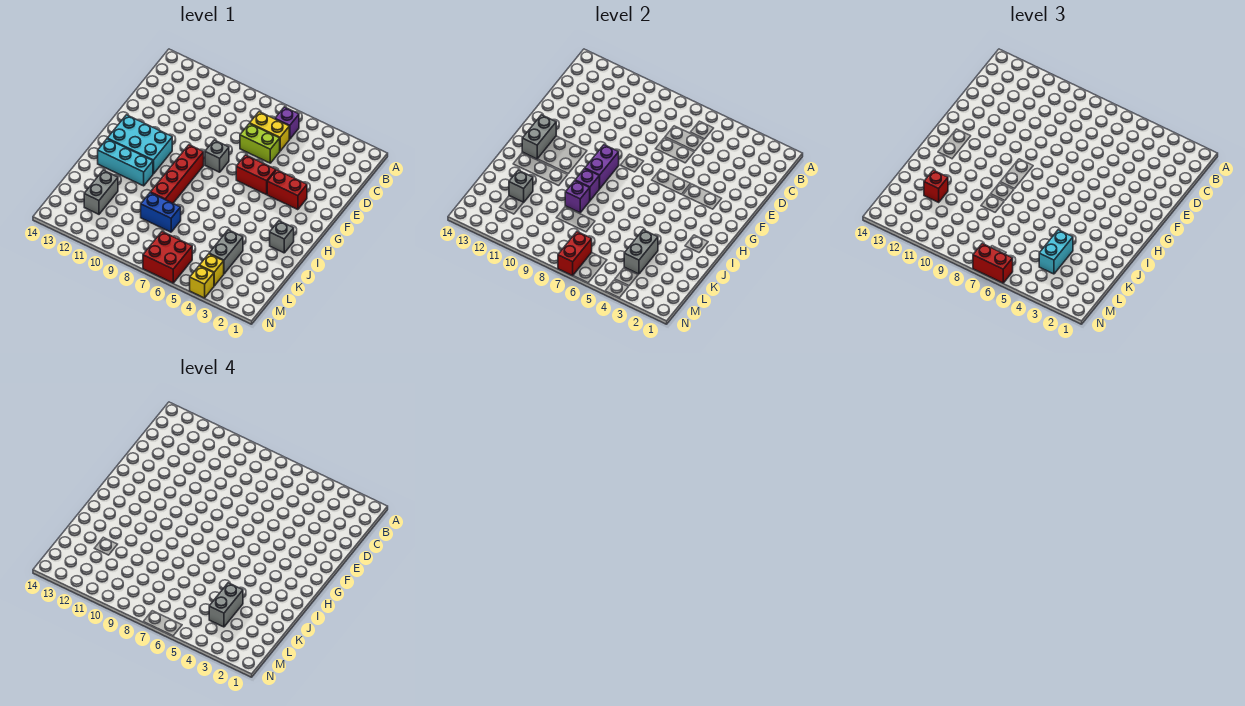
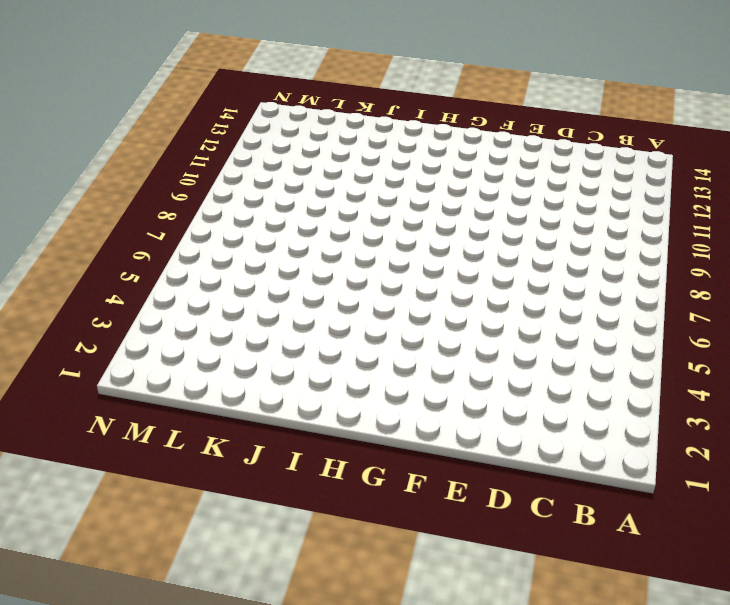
none -> purple brick B6 level 1
none -> yellow brick C6:C7 level 1
none -> lime brick D6:D7 level 1

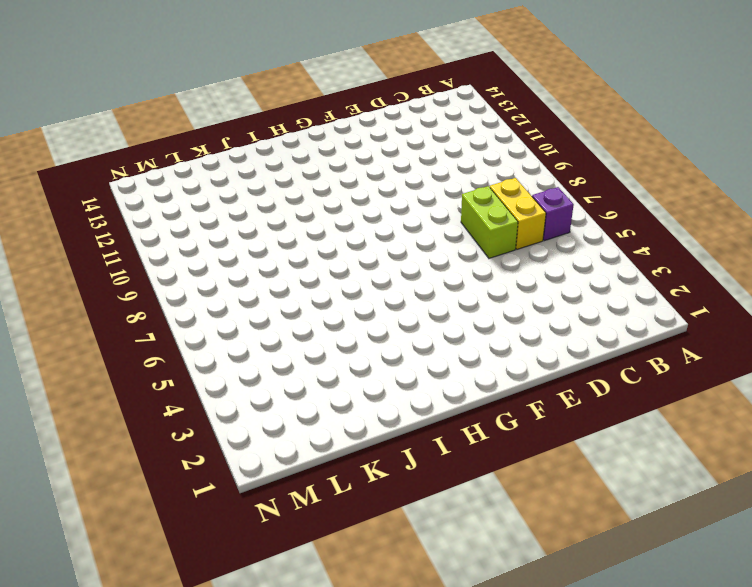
none -> red brick F3:F4 level 1
none -> red brick F5:F6 level 1
none -> grey brick F8 level 1

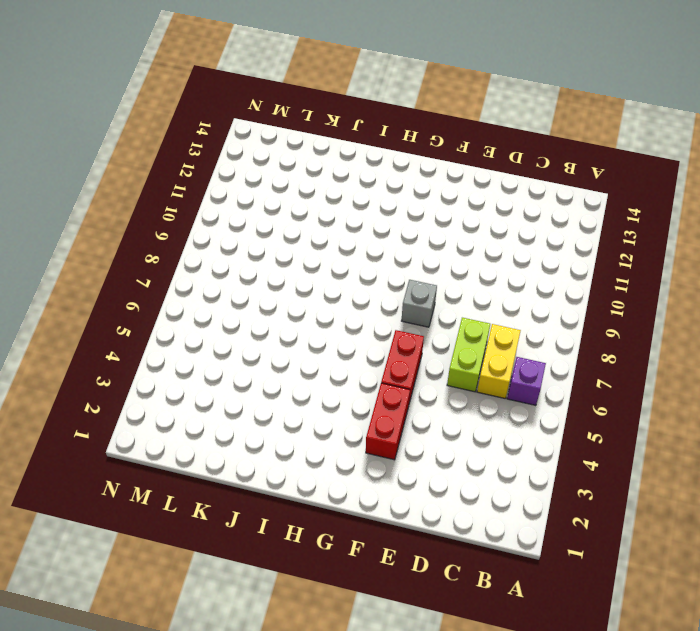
none -> red brick G9:J9 level 1
none -> cyan brick G11:H13 level 1
none -> grey brick I2 level 1

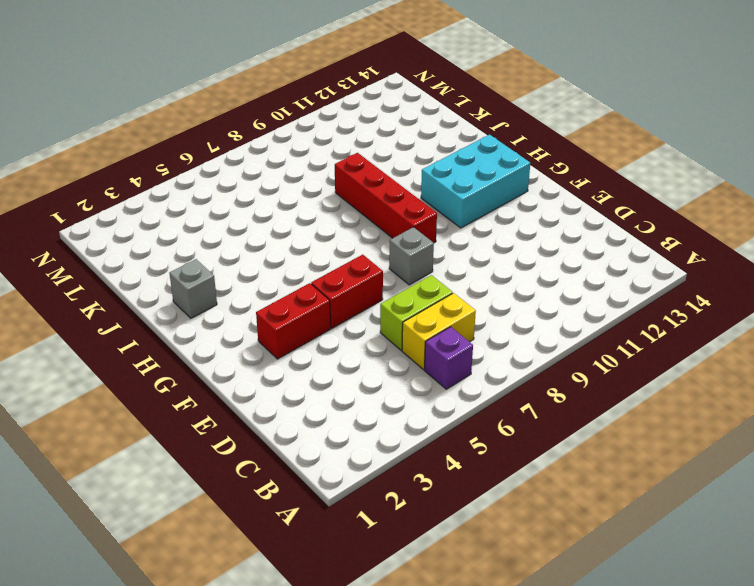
none -> cyan brick I11:I13 level 1
none -> grey brick K4:L4 level 1
none -> blue brick K8:K9 level 1

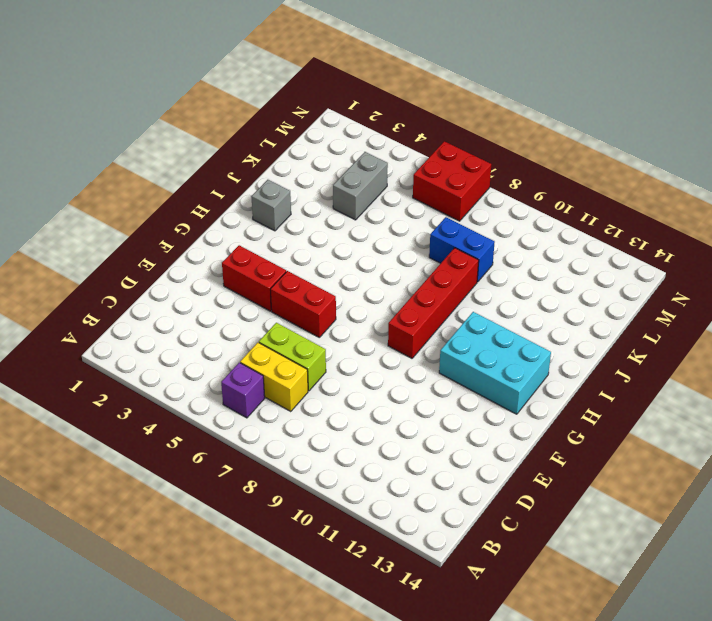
none -> grey brick F8 level 1
none -> cyan brick I11:I13 level 1
none -> grey brick K12:L12 level 1

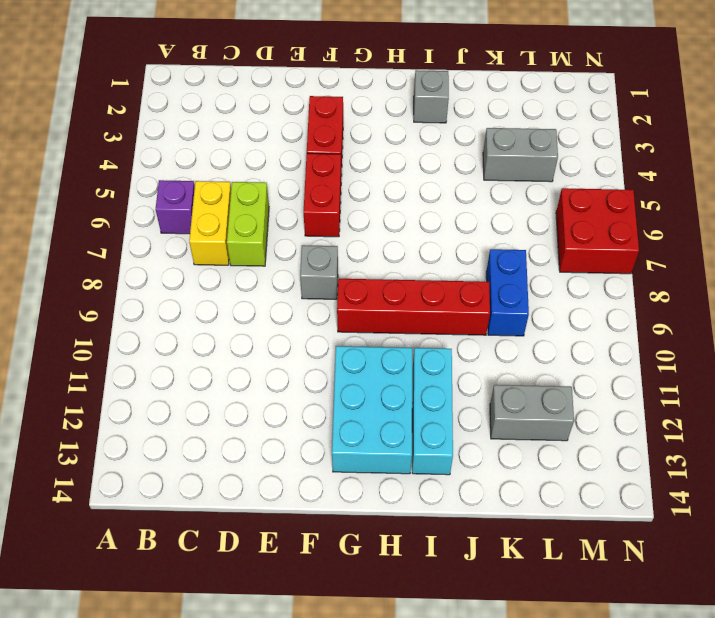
none -> yellow brick M4 level 1
none -> yellow brick N4 level 1
none -> purple brick G9:H9 level 2

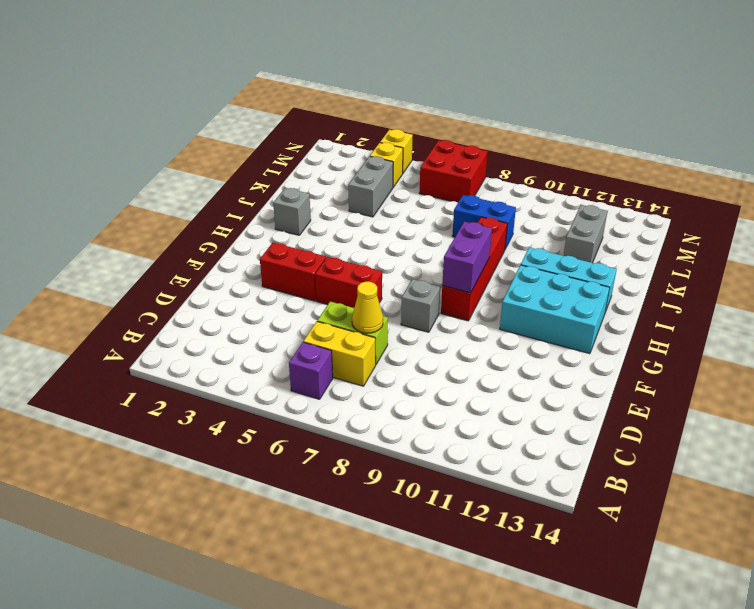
yellow cone D7 level 2 -> none
none -> grey brick G13:H13 level 2
none -> purple brick I9 level 2
none -> purple brick J9 level 2

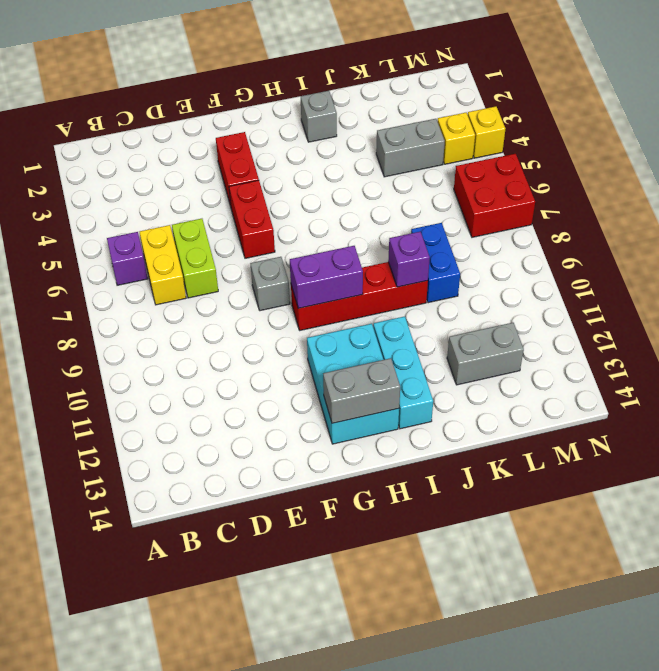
none -> purple brick I9 level 2
none -> grey brick K4:L4 level 2
none -> grey brick K12 level 2

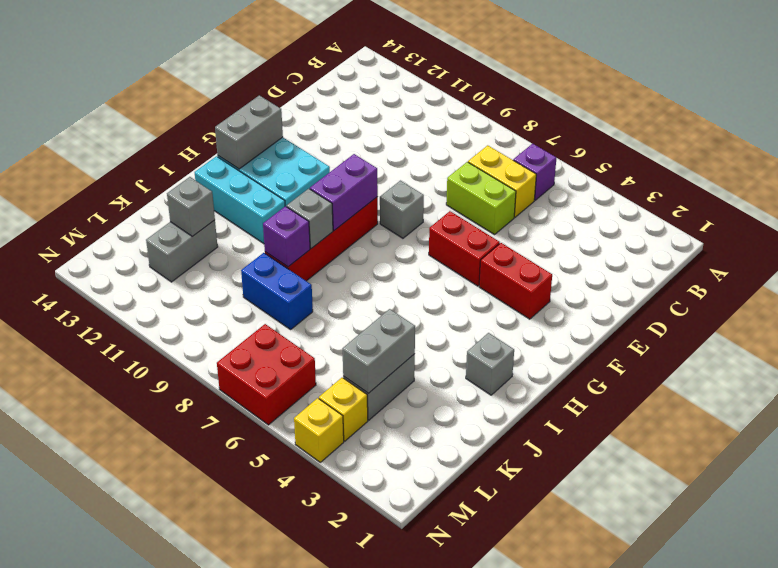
grey brick I9 level 2 -> purple brick I9 level 2
none -> red brick M7:N7 level 2
none -> cyan brick K4:L4 level 3
none -> red brick K12 level 3

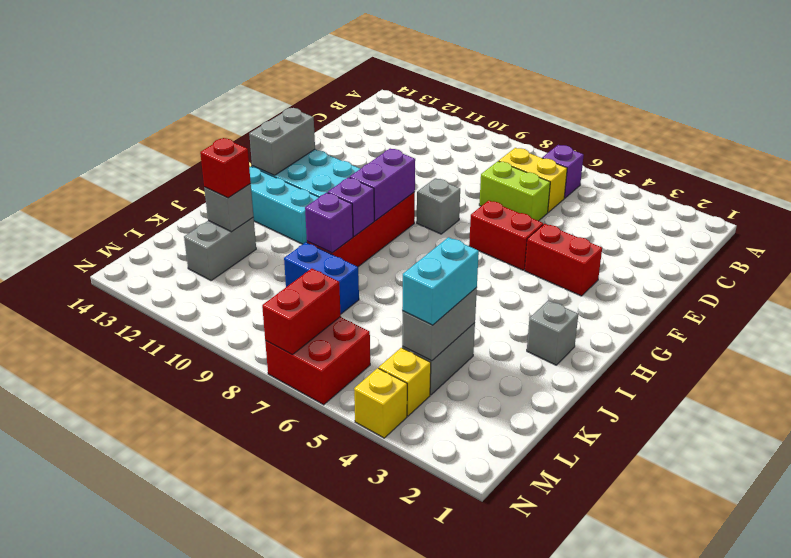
none -> red brick N6:N7 level 3
none -> grey brick K4:L4 level 4

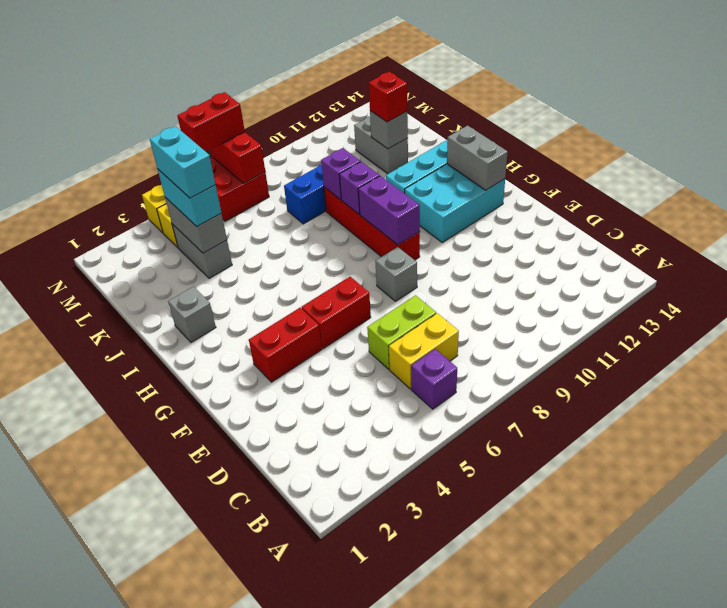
cyan brick K4:L4 level 4 -> grey brick K4:L4 level 4

